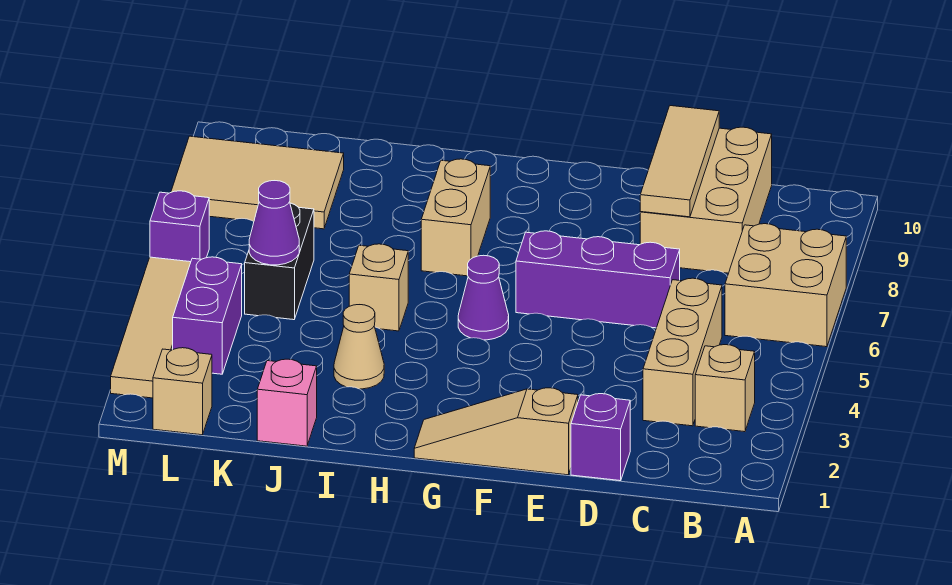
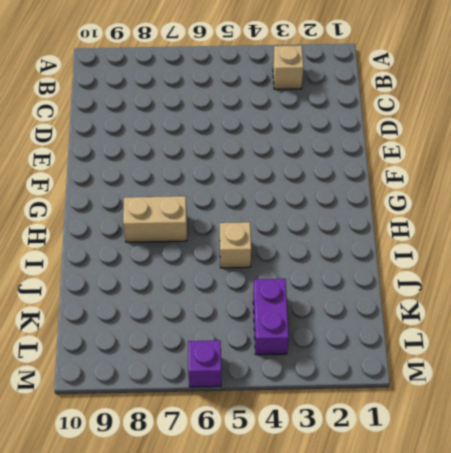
purple brick K4:L4 level 1 -> purple brick L3:L4 level 1
none -> tan brick A6:B7 level 1
none -> tan brick C3:C5 level 1
none -> tan brick C8:D10 level 1

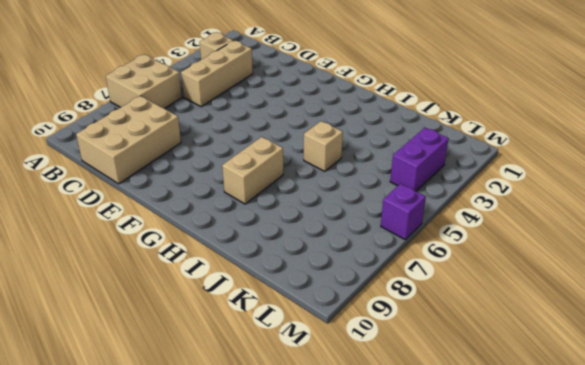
none -> purple brick D1 level 1
none -> purple brick D6:F6 level 1
none -> tan slope E1:G1 level 1 top E

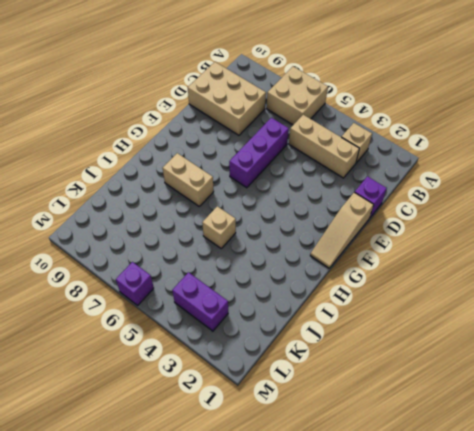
none -> purple cone G5 level 1
none -> tan cone I3 level 1
none -> pink brick J1 level 1

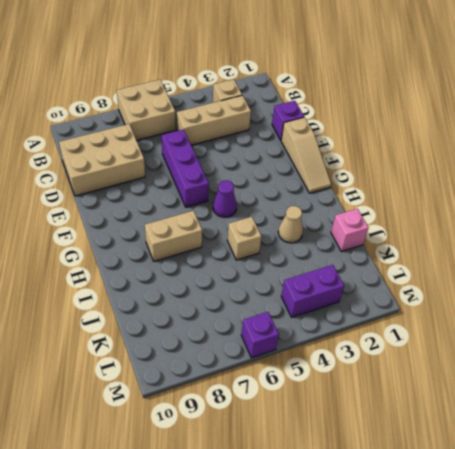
none -> black brick K5:K6 level 1
none -> tan tile K8:M9 level 1
none -> tan brick L1 level 1

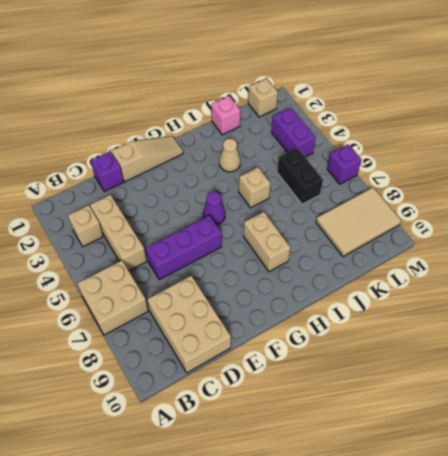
none -> tan tile M2:M5 level 1
none -> tan tile D8:D10 level 2
none -> purple cone K5 level 2

